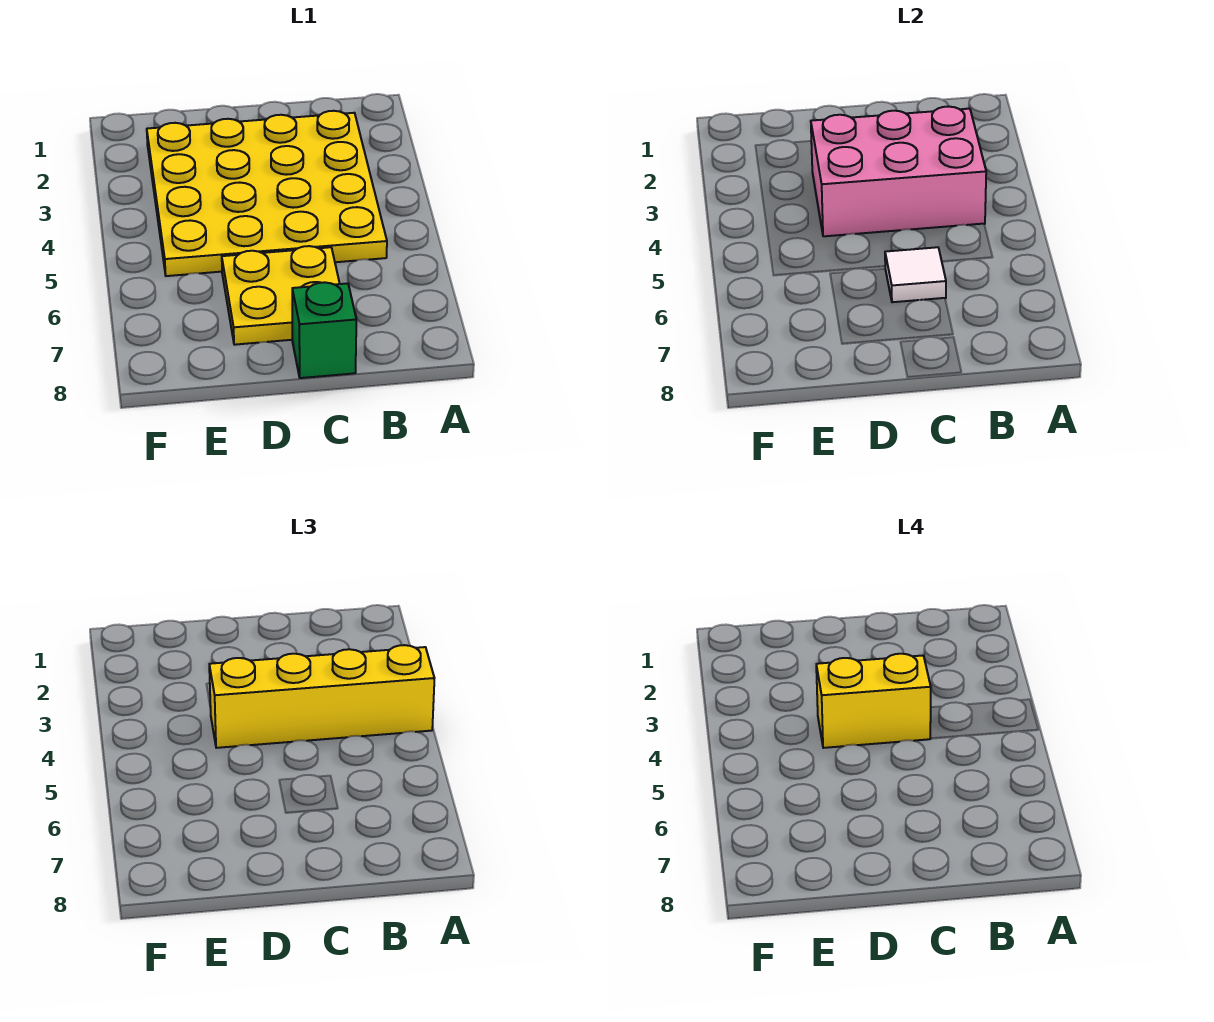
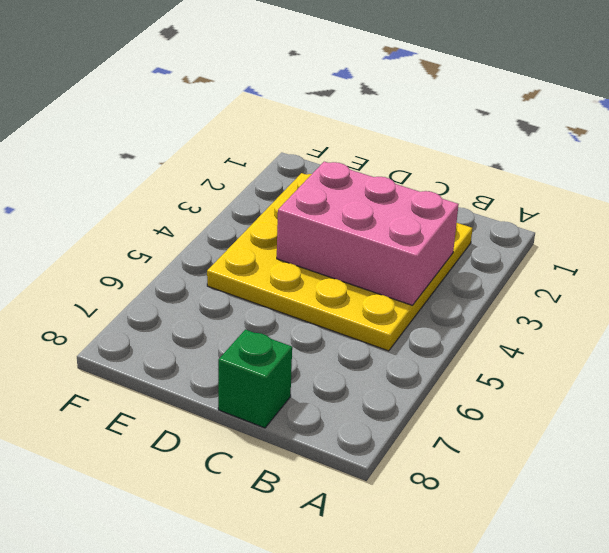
none -> yellow plate C6:D7 level 1
none -> white tile C6 level 2

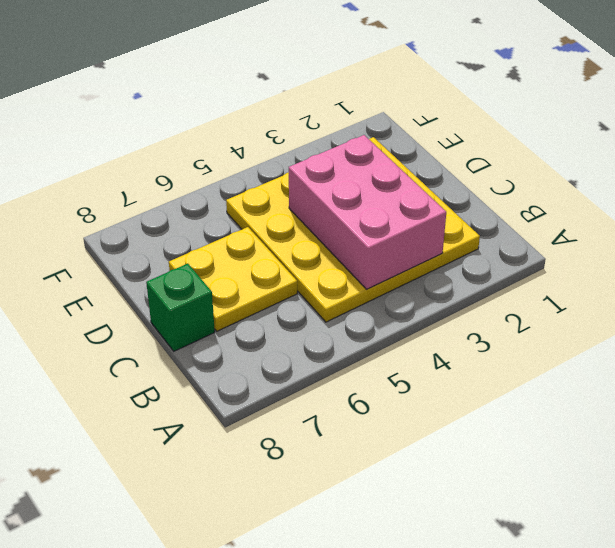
none -> white tile C6 level 2
none -> yellow brick A4:D4 level 3

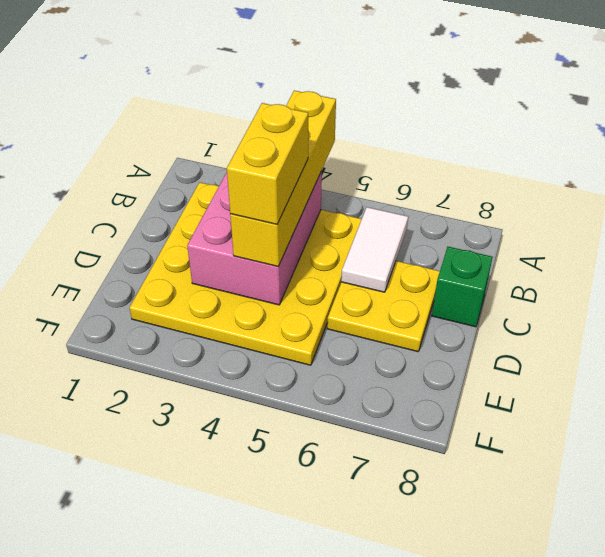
white tile B6:C6 level 2 -> white tile C6 level 2

